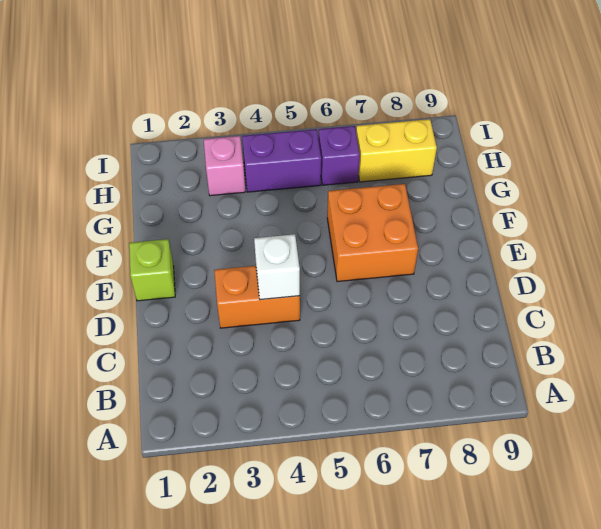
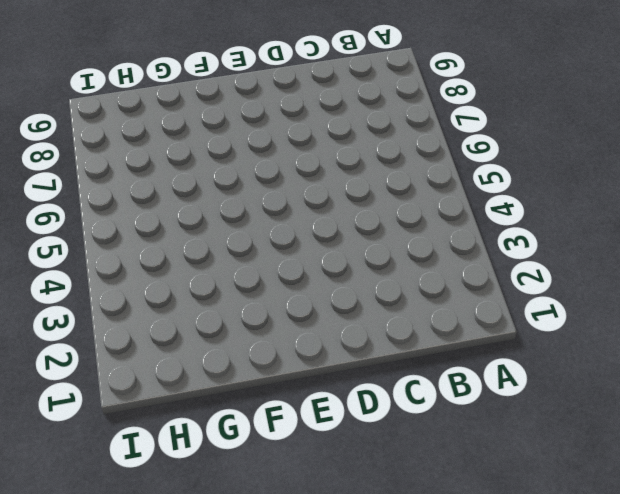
none -> orange brick D3:D4 level 1
none -> lime brick E1 level 1

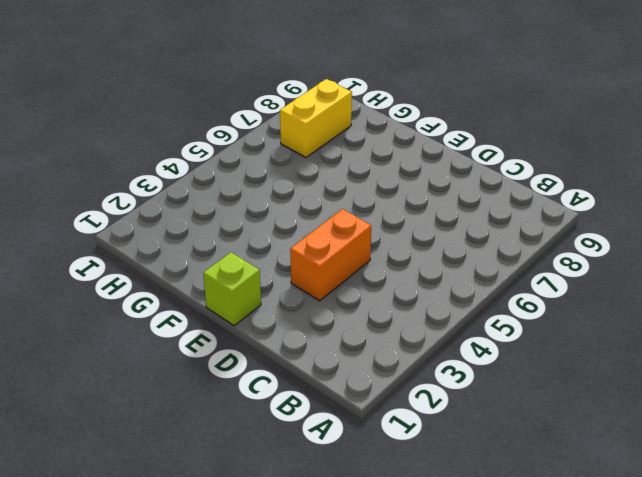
none -> orange brick E6:F7 level 1
none -> pink brick H3 level 1

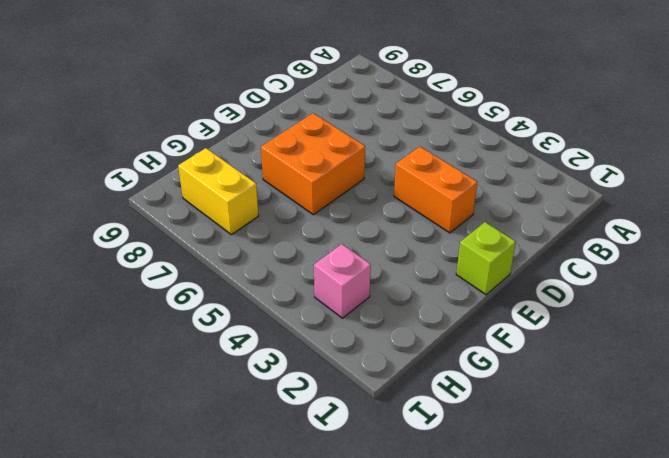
none -> purple brick H4:H5 level 1
none -> purple brick H6 level 1

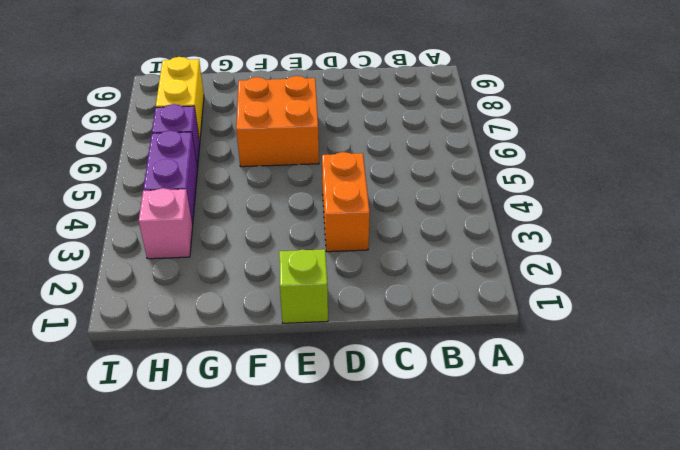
none -> white brick D4 level 2

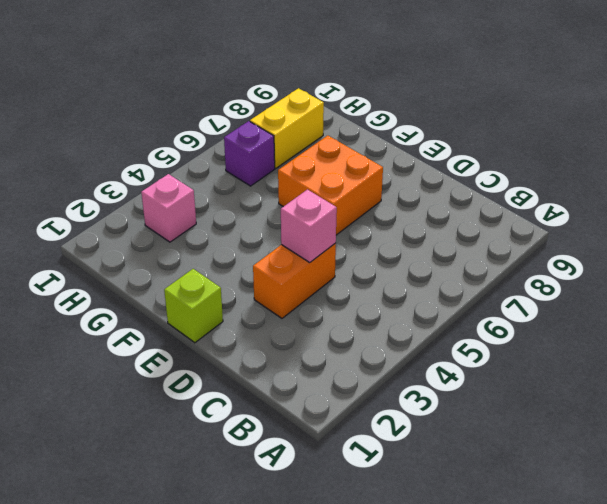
pink brick D4 level 2 -> white brick D4 level 2
none -> purple brick H4:H5 level 1

